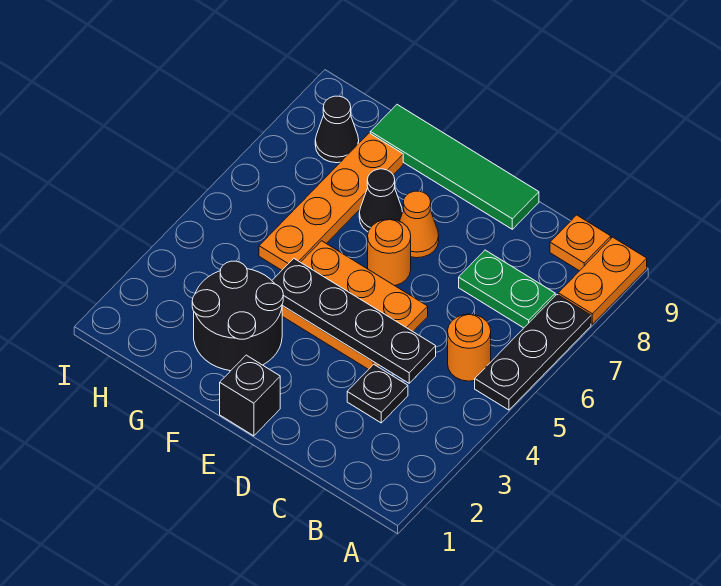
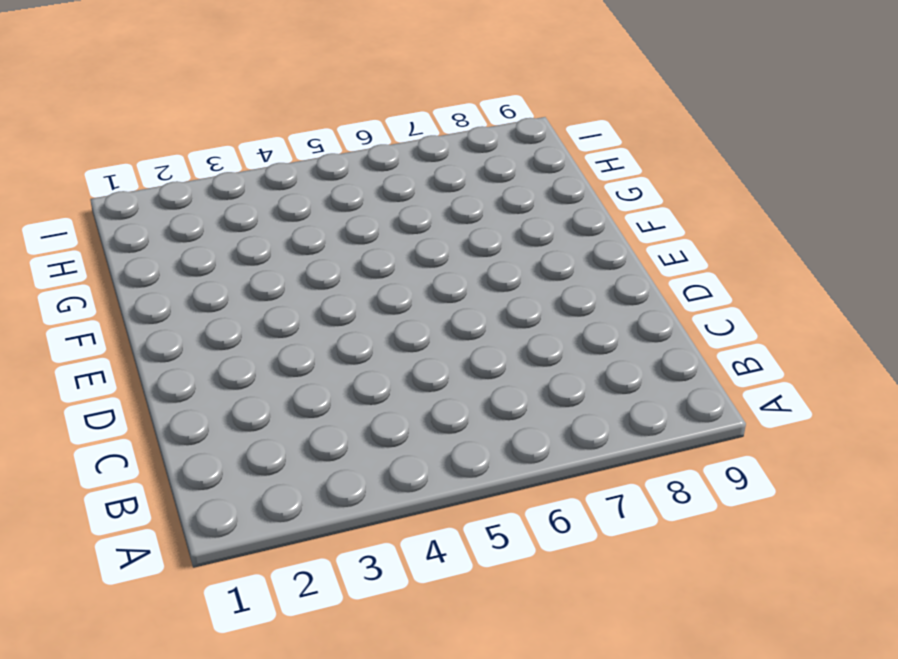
none -> black plate A5:A7 level 1
none -> orange plate A8:A9 level 1
none -> orange round brick B5 level 1

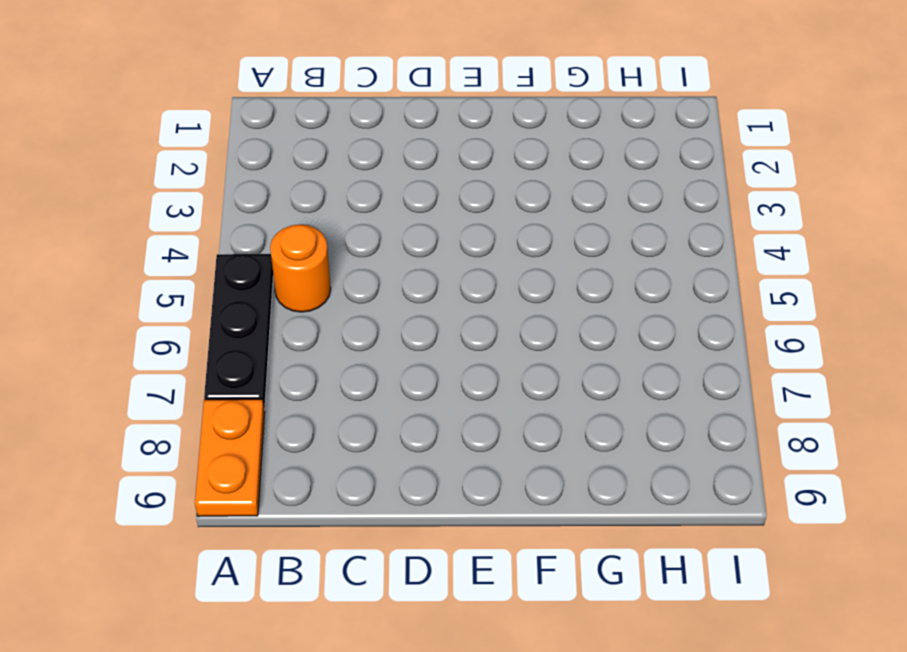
none -> green plate B7:C7 level 1
none -> orange plate B9 level 1
none -> black plate C3 level 1

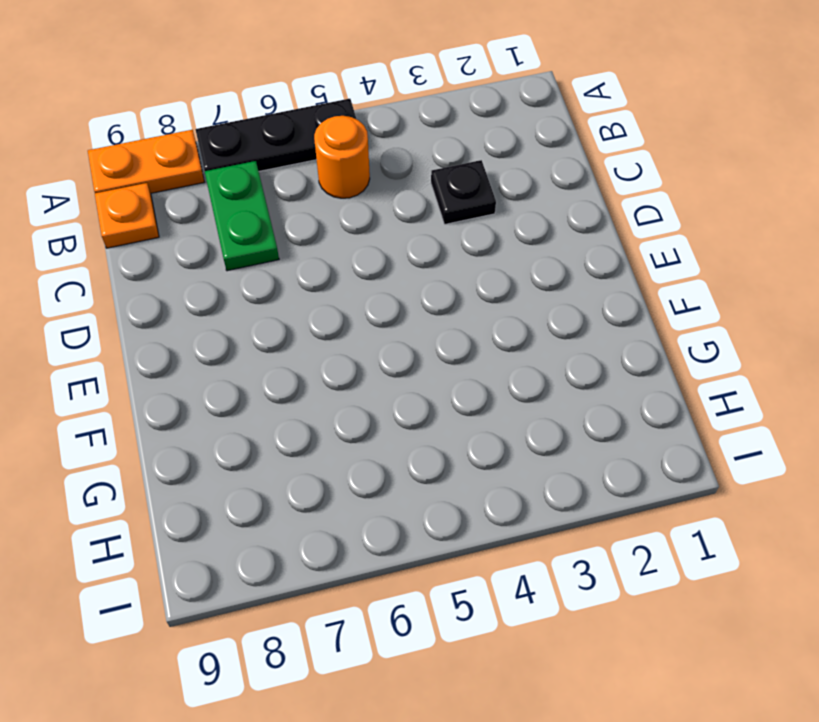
none -> orange plate D4:F5 level 1
none -> green tile D9:G9 level 1
none -> black brick E1 level 1

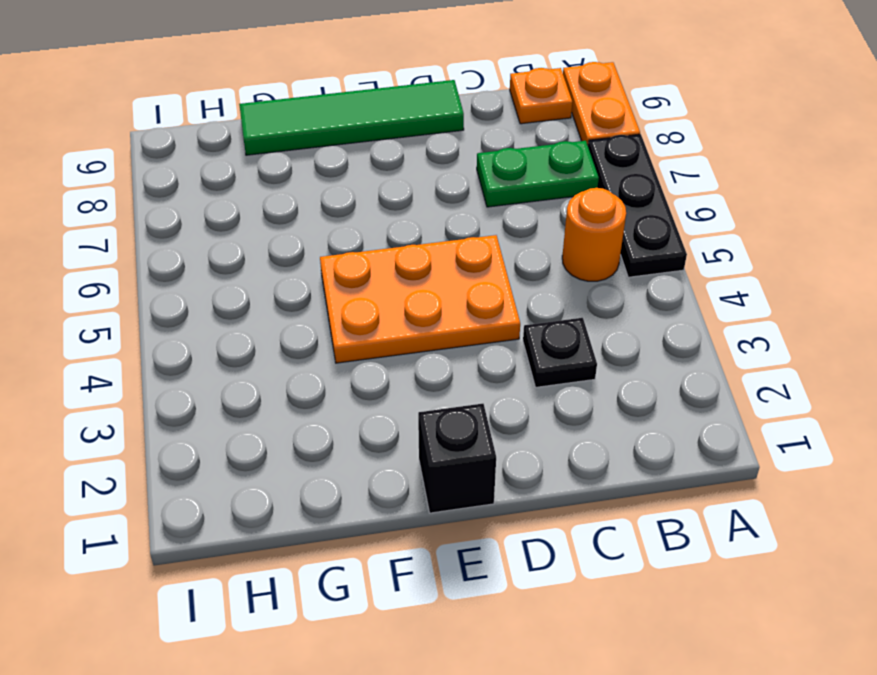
none -> orange round brick E6 level 1
none -> orange cone E7 level 1
none -> black round brick F2:G3 level 1

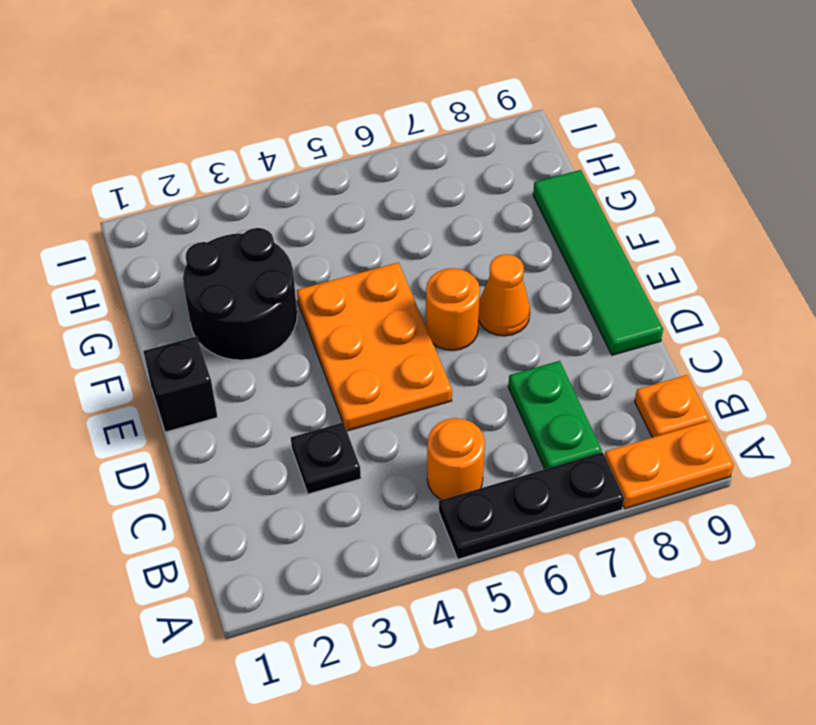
none -> black cone F7 level 1
none -> orange plate G5:G8 level 1
none -> black cone H8 level 1

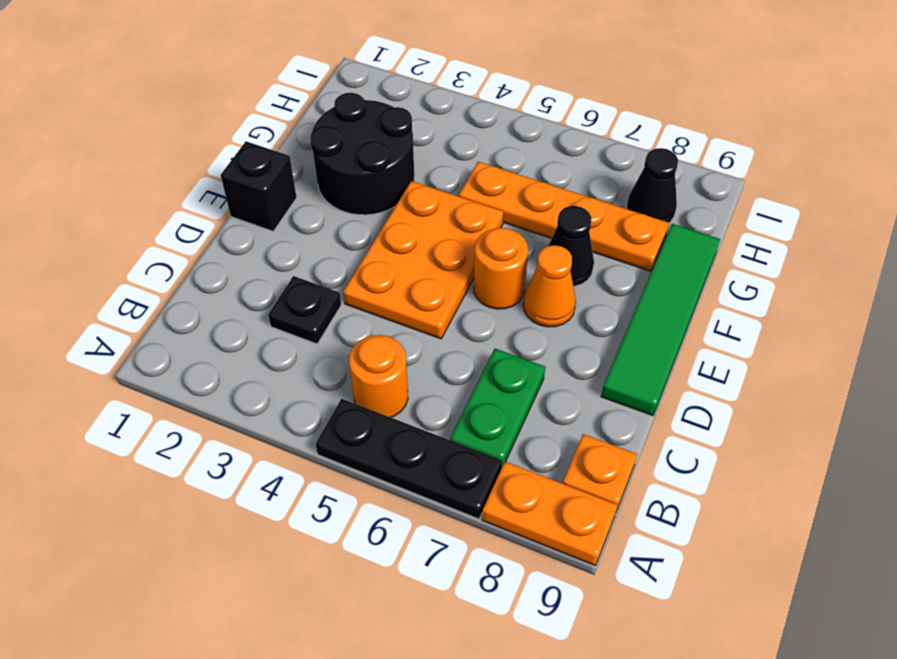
none -> black plate C4:F4 level 2

